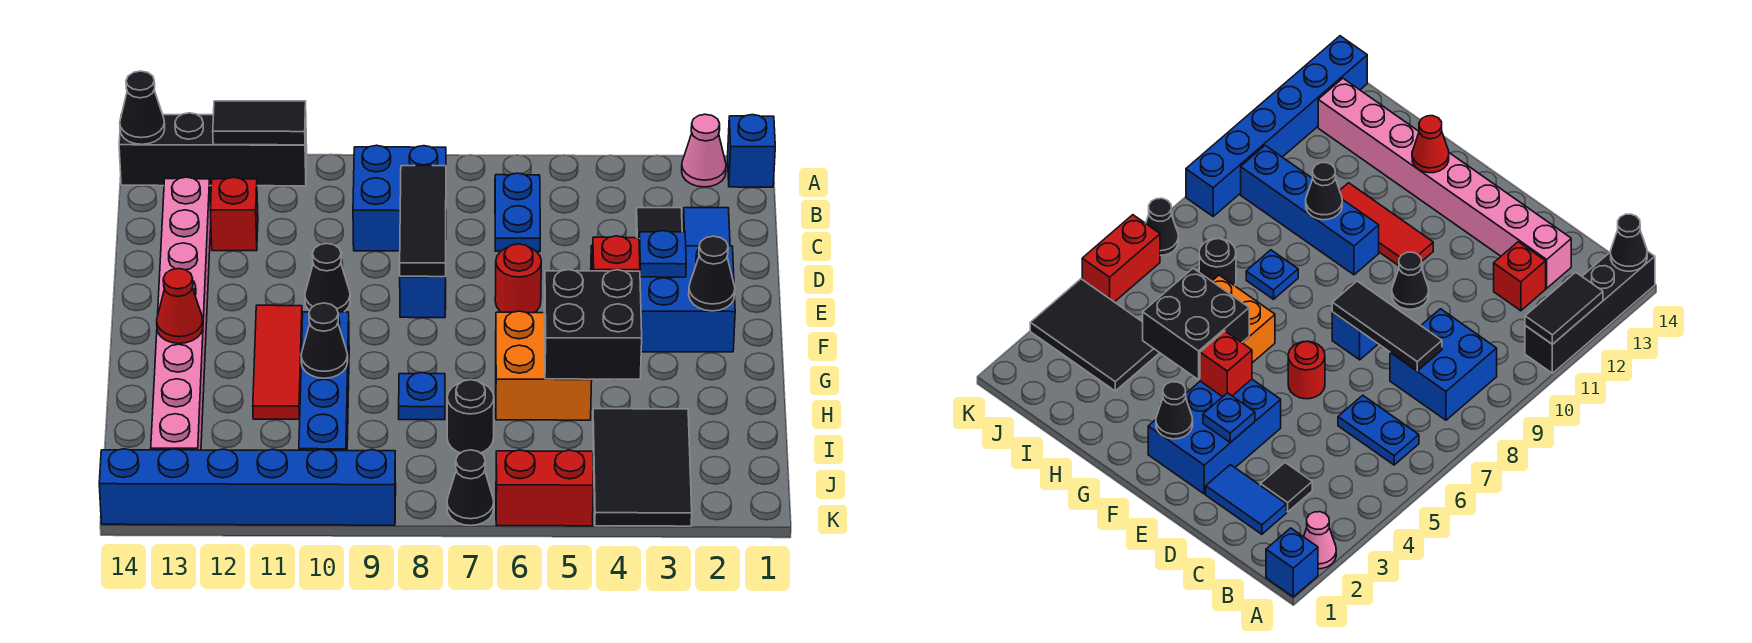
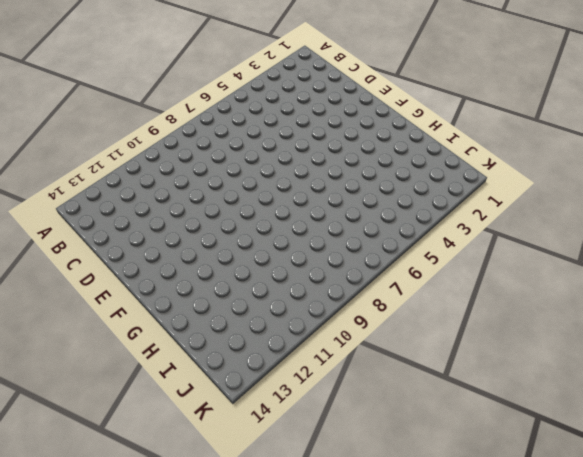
none -> blue brick A1 level 1
none -> pink cone A2 level 1
none -> black brick A11:A14 level 1
none -> blue plate B6:C6 level 1

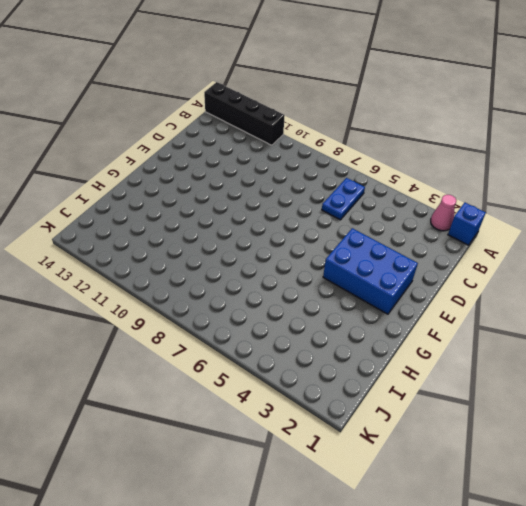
none -> blue brick B8:C9 level 1
none -> blue tile C2:D2 level 1
none -> black tile C3 level 1
none -> red brick C12 level 1

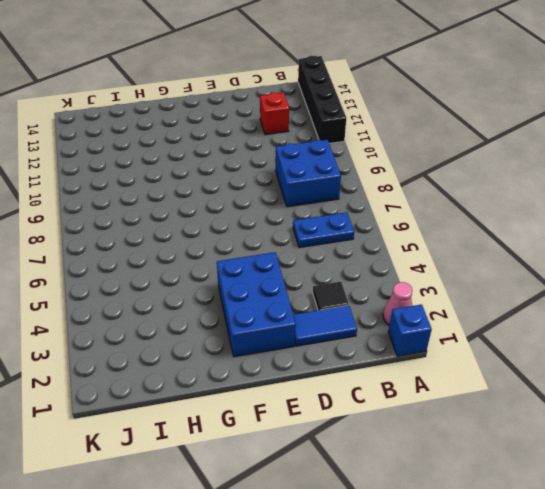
none -> pink brick C13:J13 level 1
none -> red round brick E6 level 1
none -> blue brick E8 level 1
none -> black cone E10 level 1

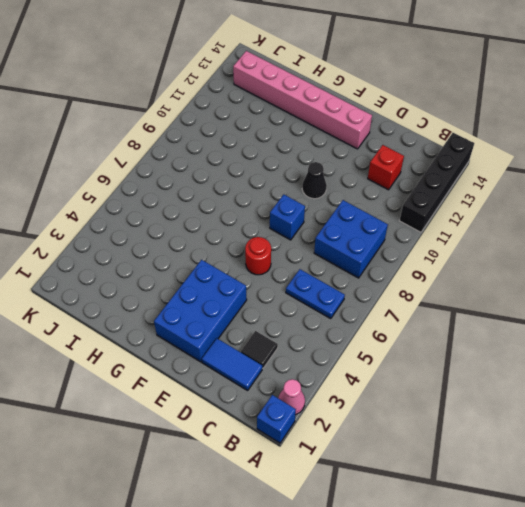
pink brick E13:J13 level 1 -> pink brick C13:J13 level 1
none -> red tile F11:H11 level 1
none -> orange brick G5:H6 level 1
none -> blue brick G10:J10 level 1
none -> blue plate H8 level 1

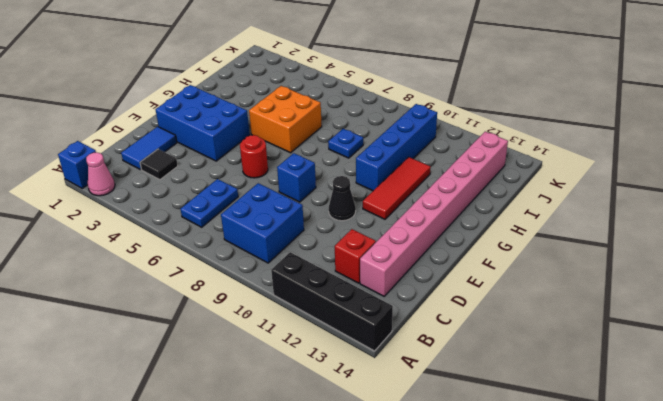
none -> black tile I3:K4 level 1
none -> black round brick I7 level 1
none -> red brick K5:K6 level 1
none -> black cone K7 level 1

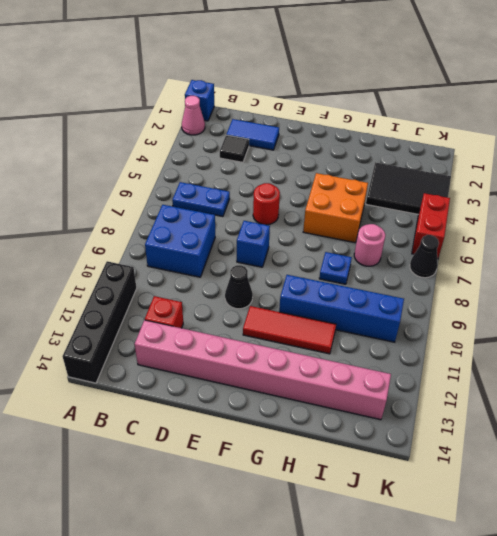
pink round brick I7 level 1 -> black round brick I7 level 1
none -> blue brick E2:F4 level 1
none -> blue brick K9:K14 level 1
none -> black tile A11:A12 level 2
none -> black cone A14 level 2

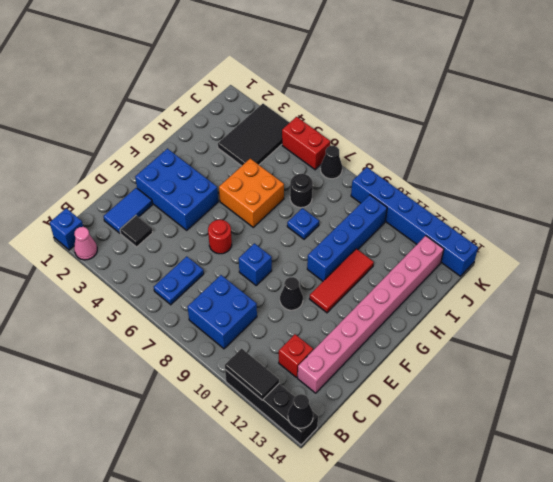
none -> black tile C8:E8 level 2
none -> blue plate E3 level 2
none -> black cone F2 level 2
none -> red brick F4 level 2

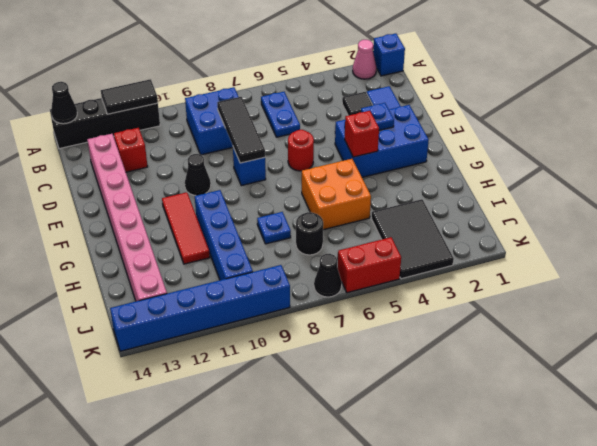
none -> black cone F2 level 2
none -> black brick G4:H5 level 2
none -> red cone G13 level 2
none -> black cone H10 level 2

